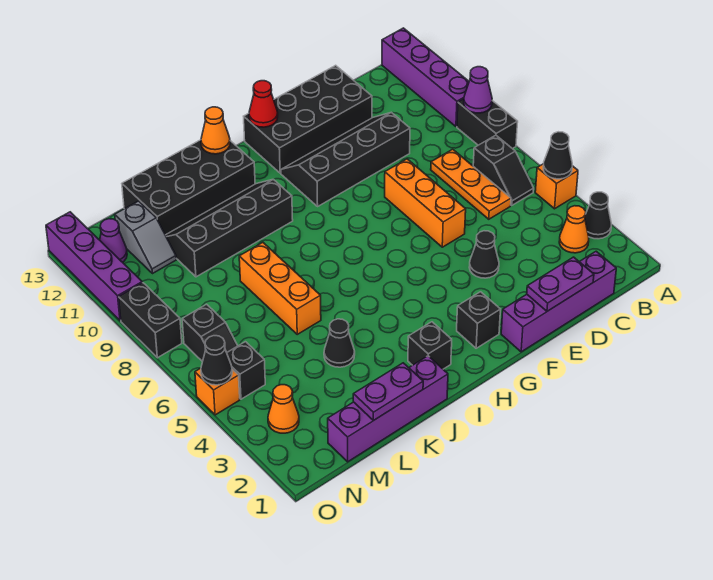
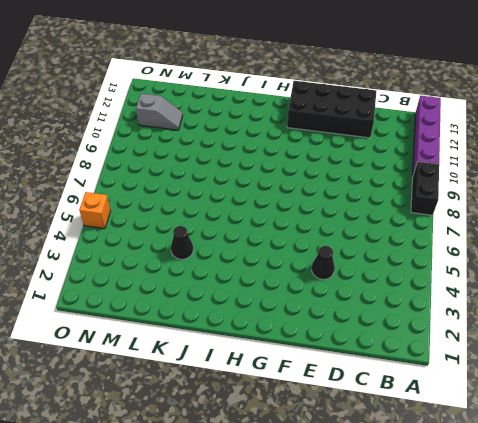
grey slope M11:N11 level 1 top N -> grey slope M11:M12 level 1 top 12
none -> black cone A3 level 1
none -> orange brick A5 level 1
none -> orange cone B3 level 1
none -> black slope B6:B7 level 1 top 7

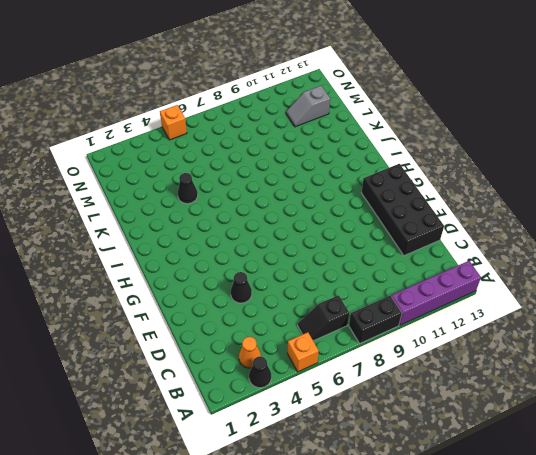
none -> purple brick C1:F1 level 1
none -> orange plate C6:C8 level 1
none -> black slope D10:G11 level 1 top 10
none -> orange brick E6:E8 level 1

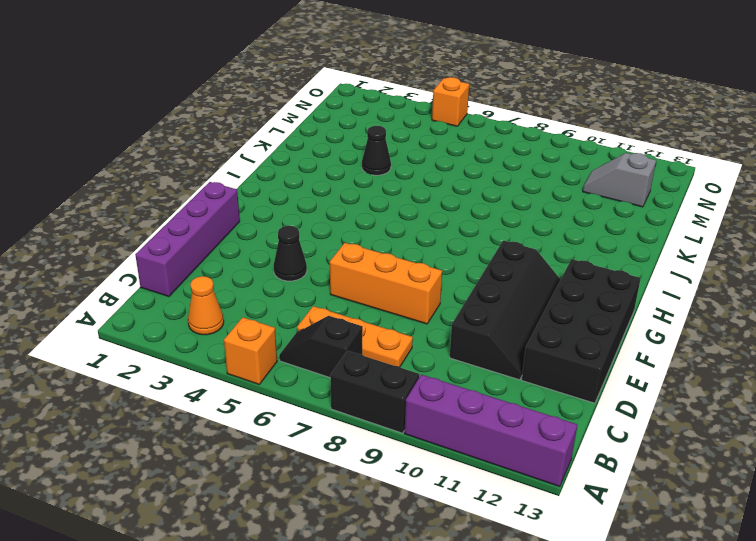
none -> black cone A3 level 1
none -> black brick G2 level 1
none -> black brick I2 level 1
none -> black slope I10:L11 level 1 top 10

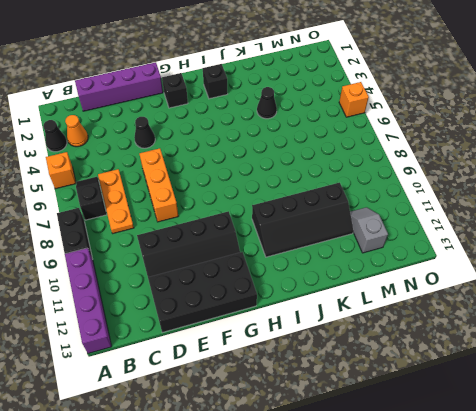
none -> black brick I12:L13 level 1
none -> purple brick J1:M1 level 1
none -> orange brick K6:K8 level 1
none -> orange cone N3 level 1

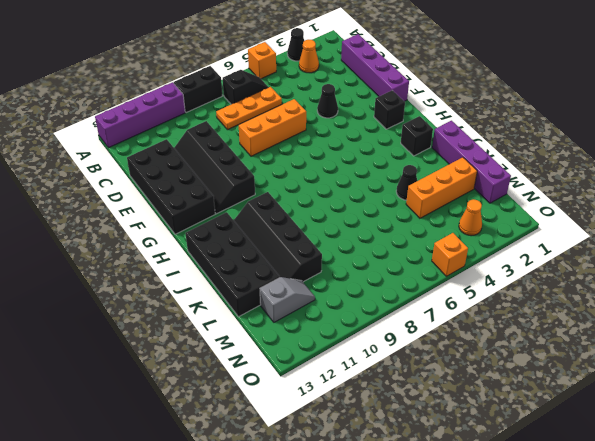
orange brick L2:L4 level 1 -> orange brick K6:K8 level 1
none -> black brick N5 level 1
none -> black slope N6:N7 level 1 top 7
none -> purple cone N12 level 1
none -> black brick O8:O9 level 1

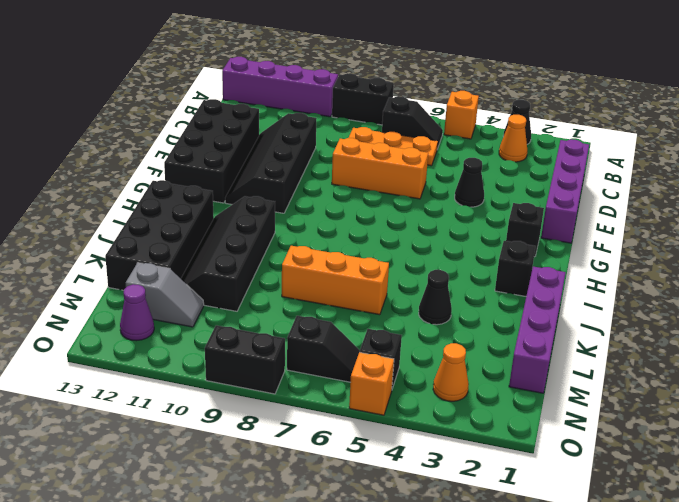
none -> purple brick O10:O13 level 1
none -> black cone A5 level 2
none -> purple cone A9 level 2
none -> purple plate D1:E1 level 2

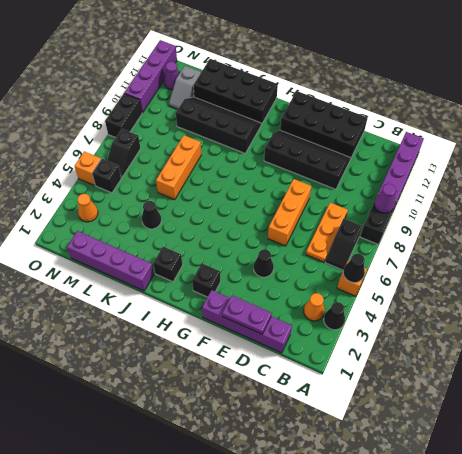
none -> red cone G13 level 2
none -> orange cone I13 level 2
none -> purple plate K1:L1 level 2
none -> black cone O5 level 2

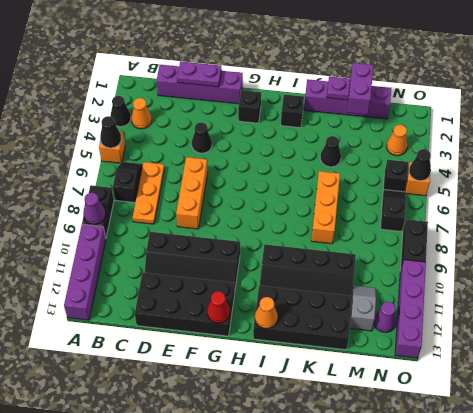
purple brick L1:L2 level 3 -> none

